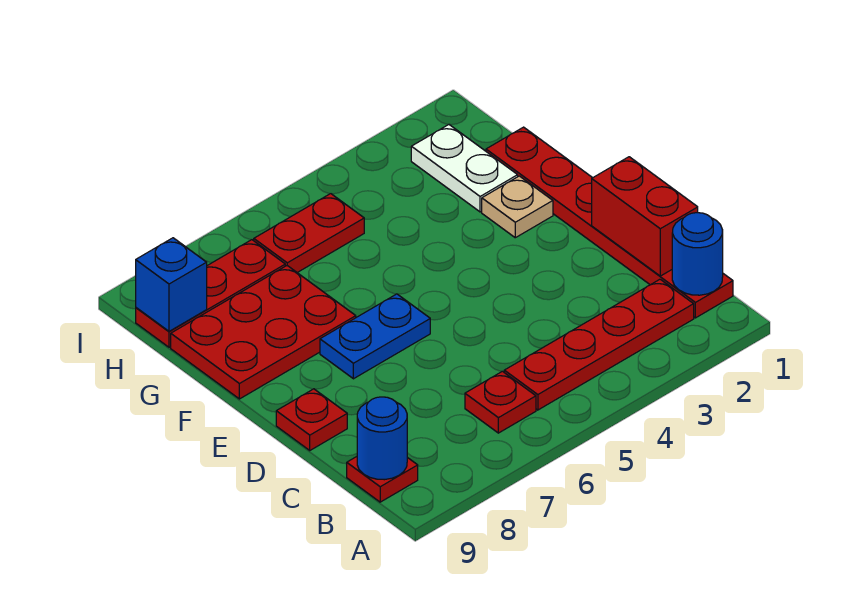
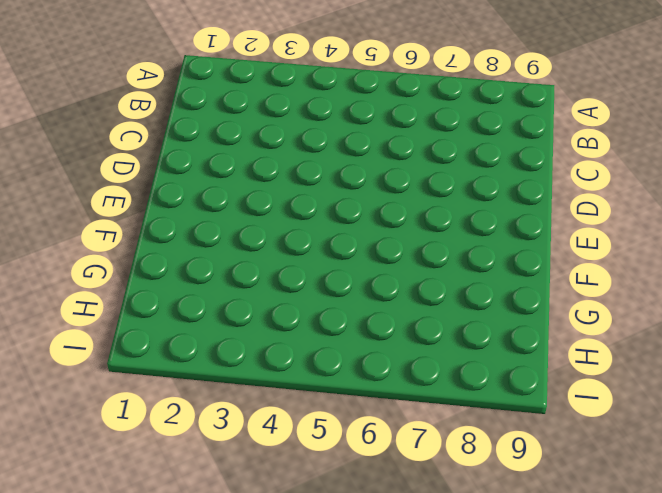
none -> red plate B1:G1 level 1
none -> red plate B2:B5 level 1
none -> red plate B6 level 1

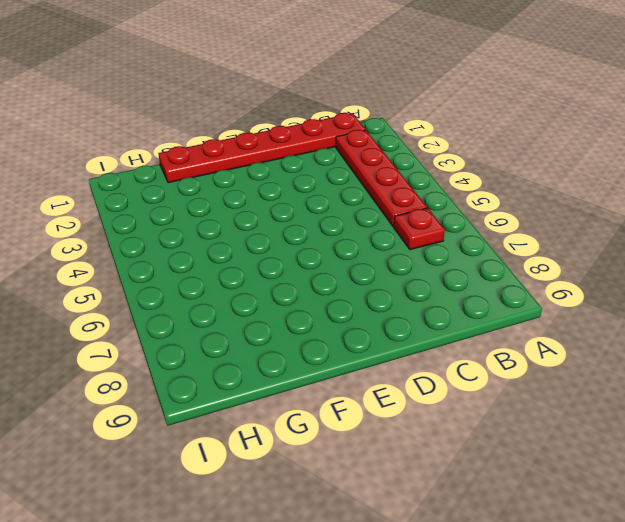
none -> red plate B9 level 1
none -> red plate D9 level 1
none -> blue plate E6:E7 level 1

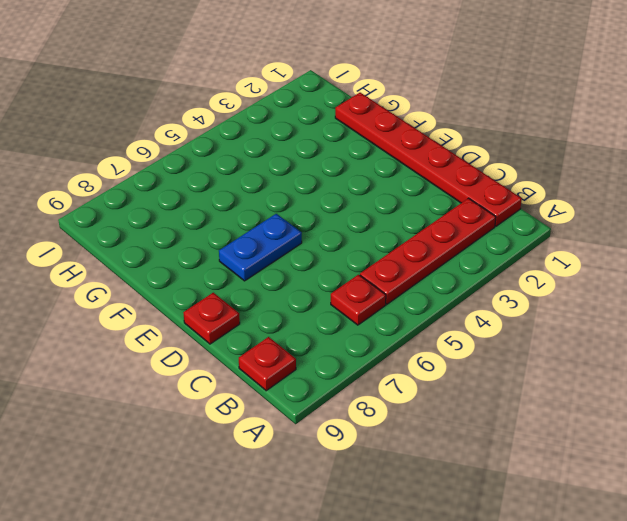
none -> tan plate F2 level 1
none -> red plate F7:G9 level 1
none -> white plate G2:H2 level 1

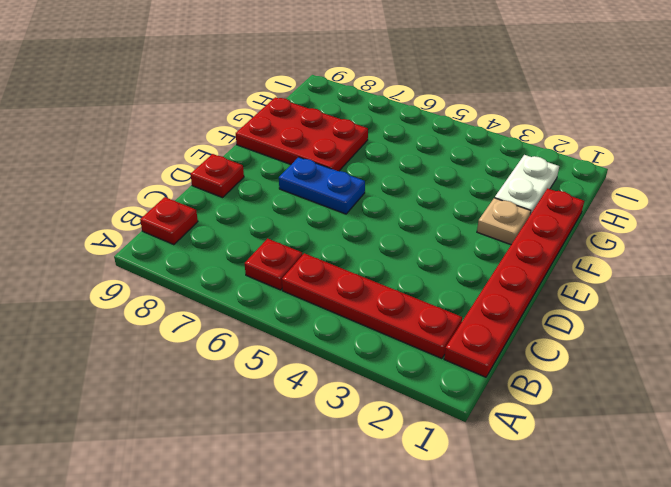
none -> red plate H5:H6 level 1
none -> red plate H7:H9 level 1
none -> blue round brick B1 level 2

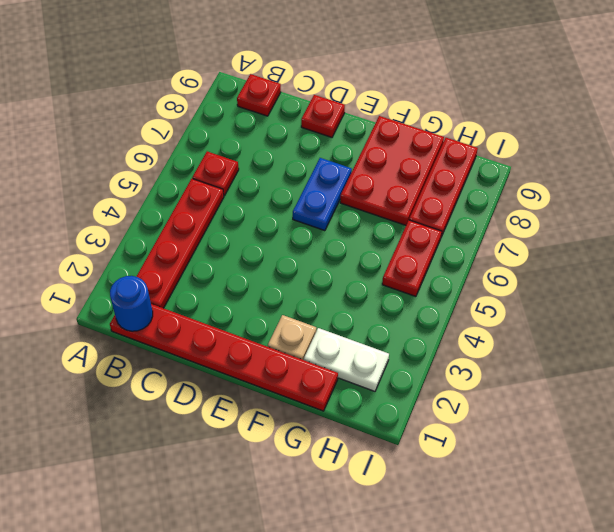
none -> blue round brick B9 level 2
none -> red brick C1:D1 level 2
none -> blue brick H9 level 2

